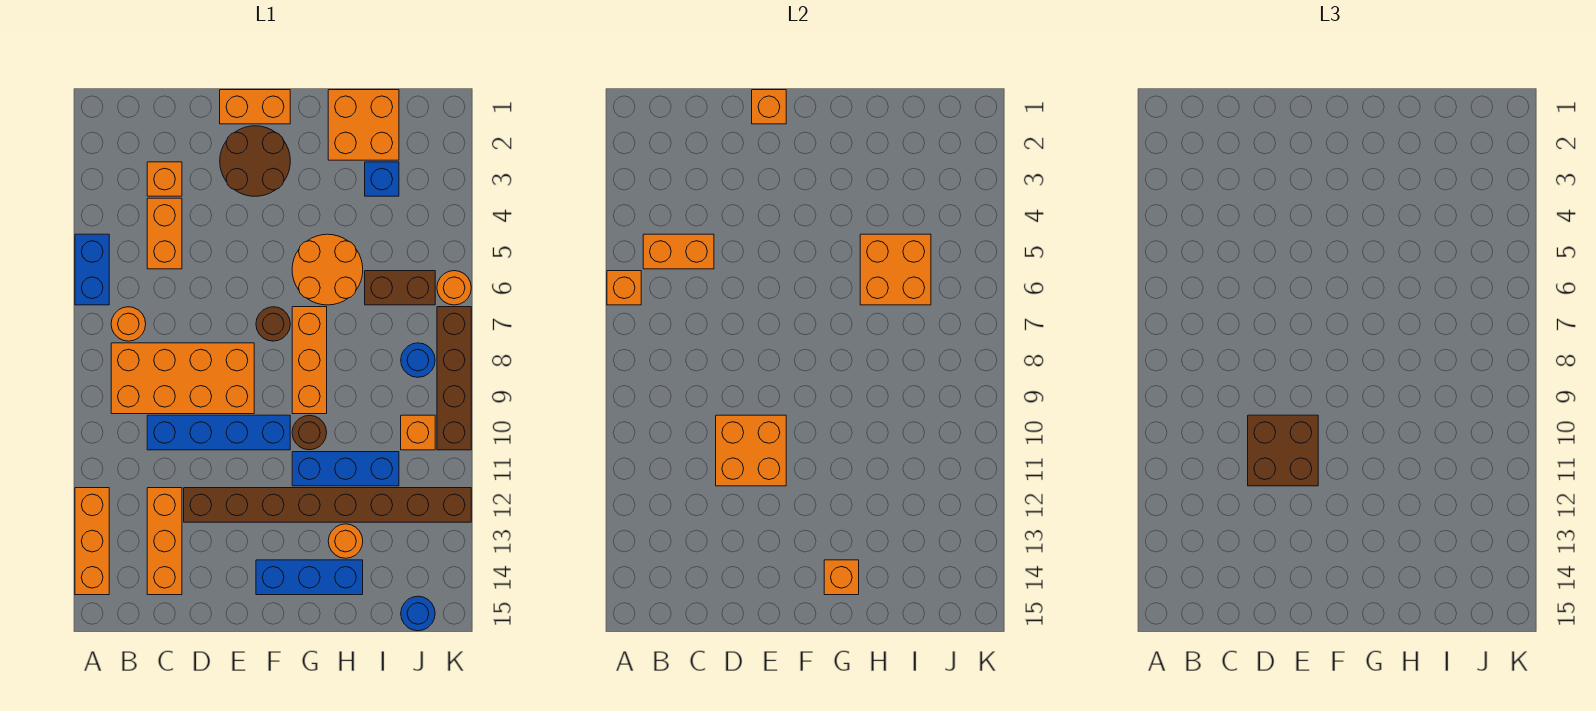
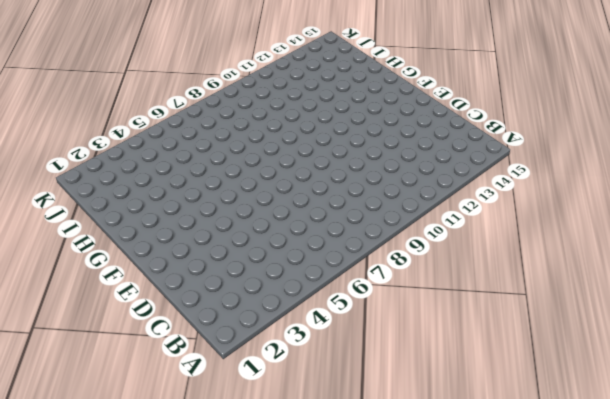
none -> blue brick A5:A6 level 1
none -> orange brick A12:A14 level 1
none -> orange round brick B7 level 1
none -> orange brick B8:E9 level 1

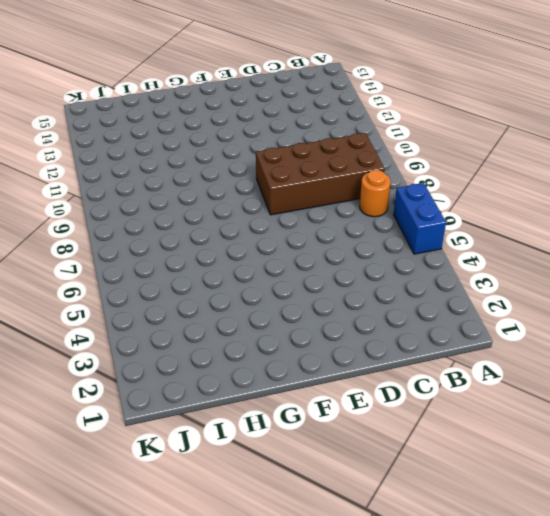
brown brick B8:E9 level 1 -> orange brick B8:E9 level 1
none -> orange brick A12:A14 level 1
none -> orange brick C3 level 1
none -> orange brick C4:C5 level 1
none -> blue brick C10:F10 level 1

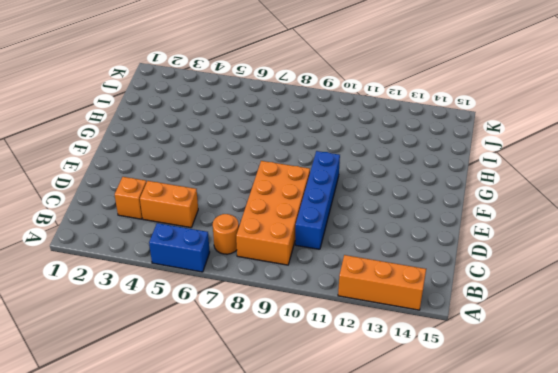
none -> orange brick C12:C14 level 1
none -> brown brick D12:K12 level 1
none -> orange brick E1:F1 level 1
none -> brown round brick E2:F3 level 1

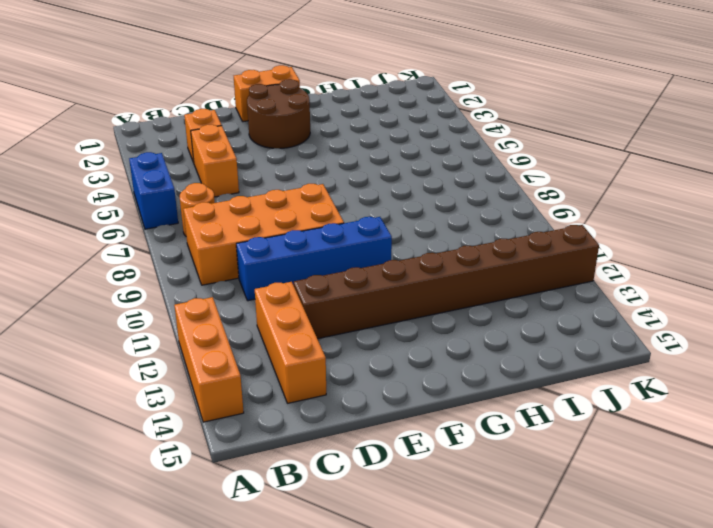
none -> brown round brick F7 level 1
none -> blue brick F14:H14 level 1
none -> orange round brick G5:H6 level 1
none -> orange brick G7:G9 level 1

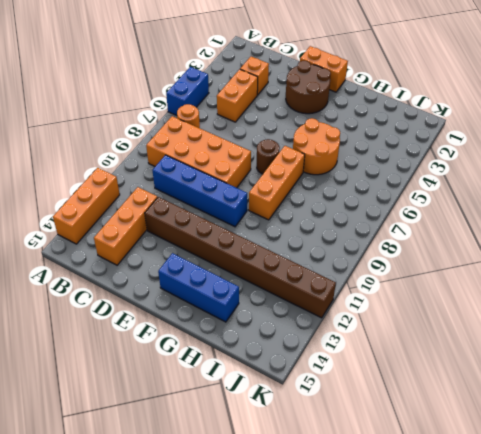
none -> brown round brick G10 level 1
none -> blue brick G11:I11 level 1
none -> orange brick H1:I2 level 1
none -> orange round brick H13 level 1

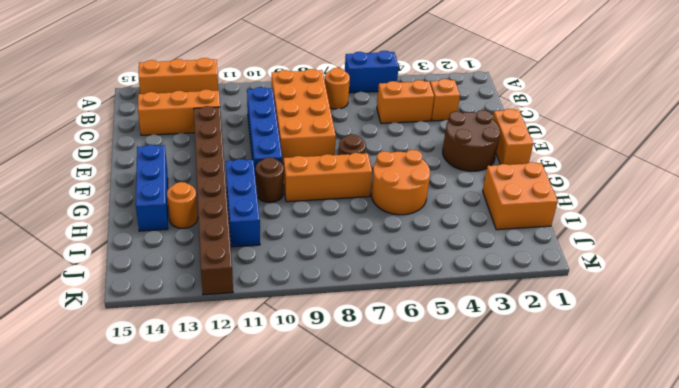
none -> blue brick I3 level 1
none -> brown brick I6:J6 level 1
none -> blue round brick J8 level 1
none -> orange brick J10 level 1

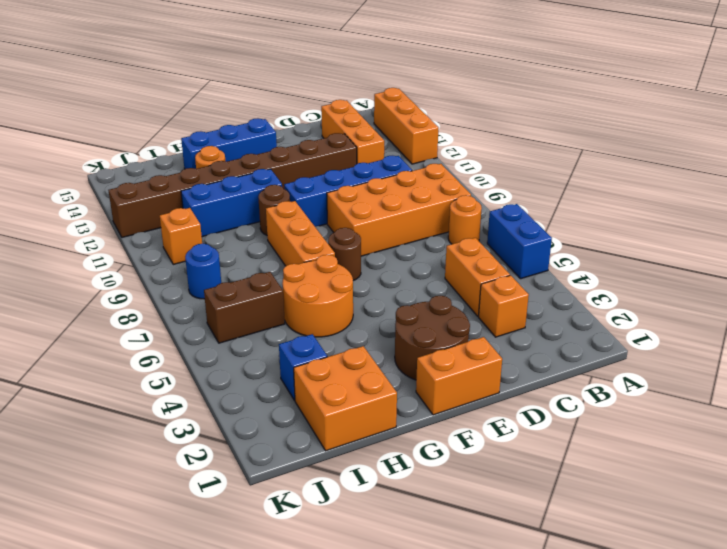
none -> blue round brick J15 level 1
none -> orange round brick K6 level 1
none -> brown brick K7:K10 level 1
none -> orange brick A6 level 2

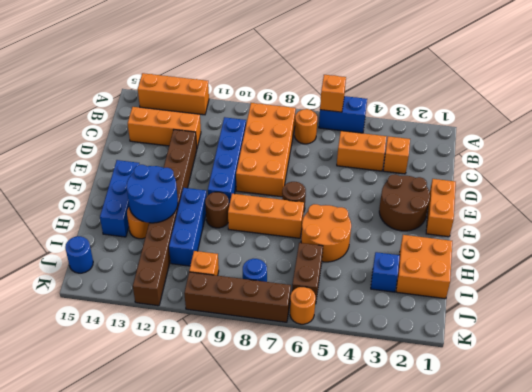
blue round brick G12:H13 level 2 -> none
none -> orange brick B5:C5 level 2
none -> orange brick D10:E11 level 2
none -> orange brick E1 level 2
none -> orange brick G14 level 2

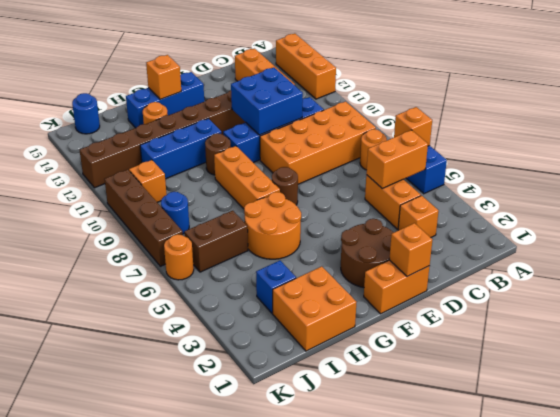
blue brick D10:E11 level 2 -> orange brick D10:E11 level 2
none -> orange brick H5:I6 level 2
none -> brown brick D10:E11 level 3

